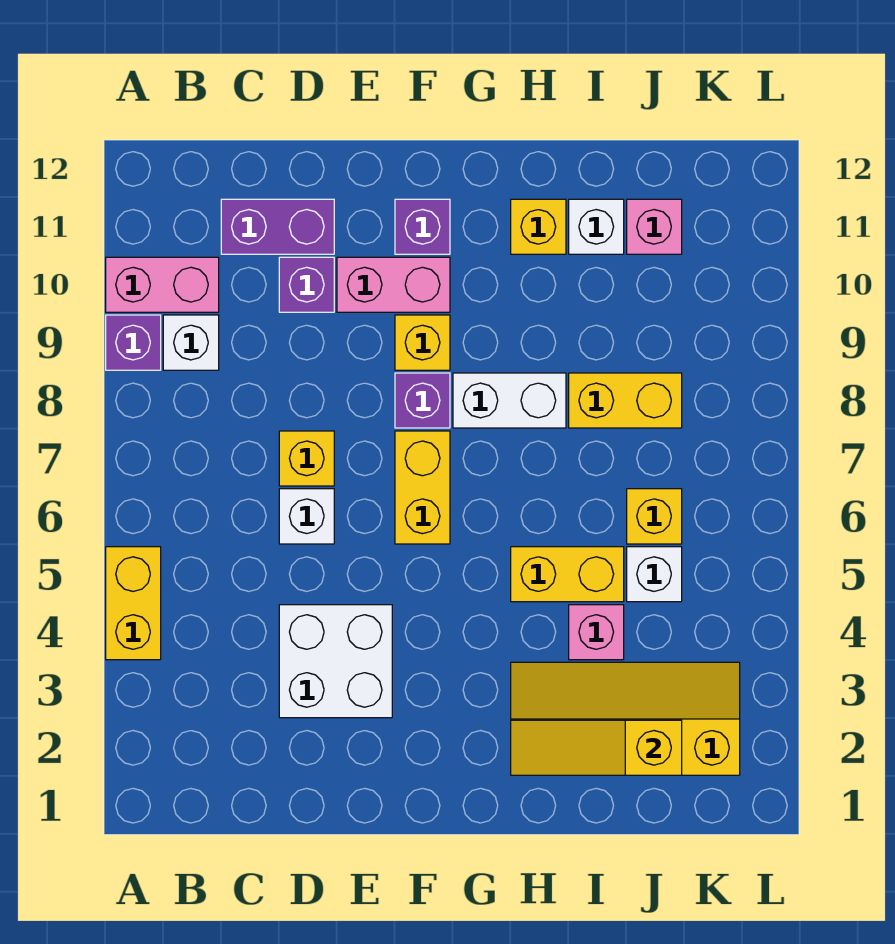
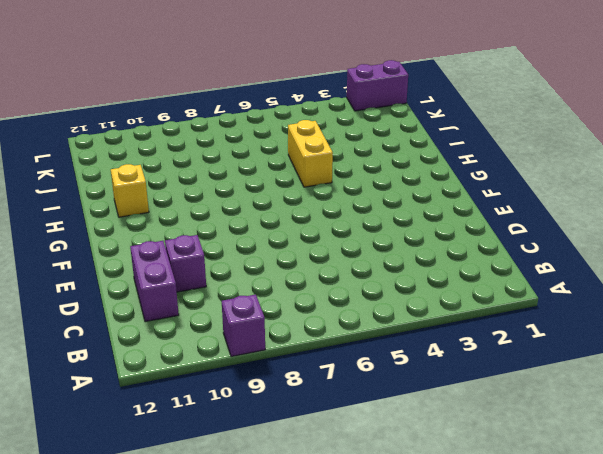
purple brick L1:L2 level 1 -> none
none -> yellow brick A4:A5 level 1
none -> pink brick A10:B10 level 1
none -> white brick B9 level 1

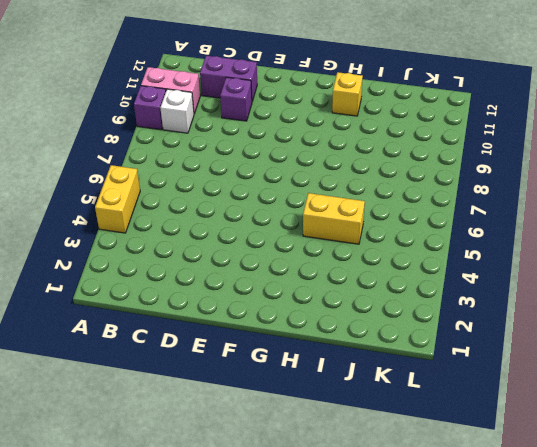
none -> white brick D3:E4 level 1
none -> white brick D6 level 1
none -> yellow brick D7 level 1

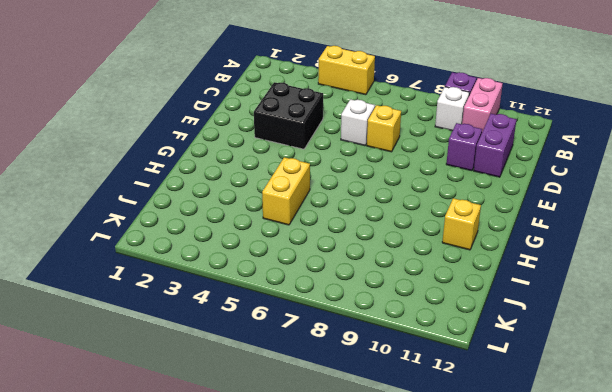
black brick D3:E4 level 1 -> white brick D3:E4 level 1
none -> pink brick E10:F10 level 1
none -> yellow brick F6:F7 level 1
none -> purple brick F8 level 1

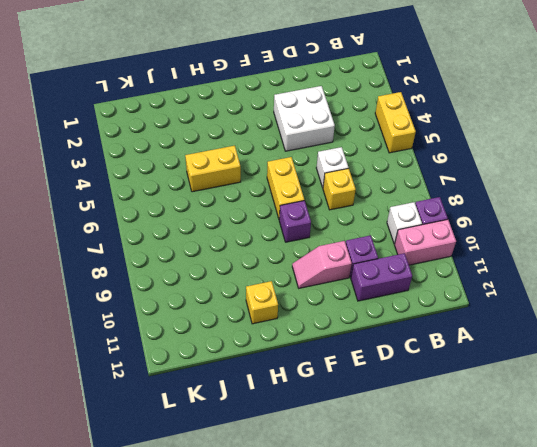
pink slope E10:F10 level 1 top E -> pink brick E10:F10 level 1
none -> yellow brick F9 level 1
none -> purple brick F11 level 1
none -> white brick G8:H8 level 1

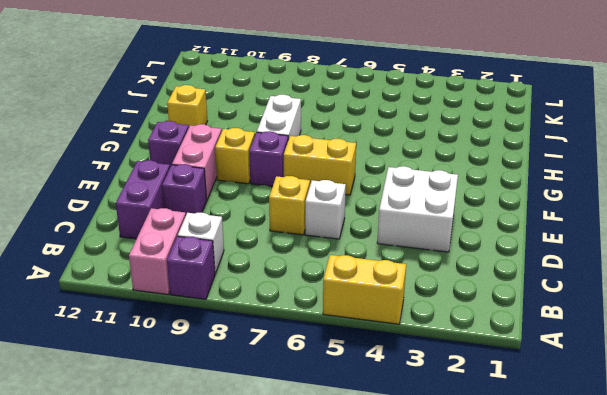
none -> yellow slope H2:K3 level 1 top 2
none -> yellow brick H5:I5 level 1
none -> pink brick I4 level 1

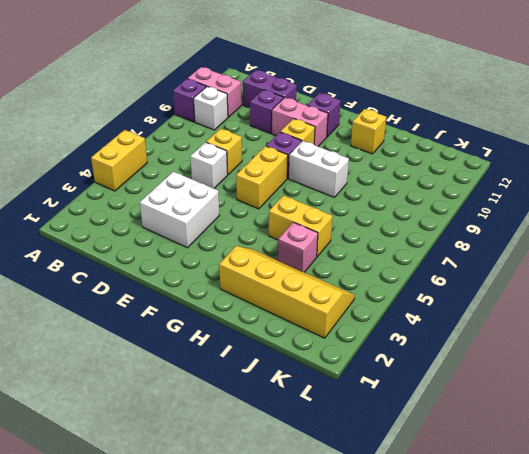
none -> yellow brick I8:J8 level 1
none -> white brick I11 level 1
none -> white brick J5 level 1

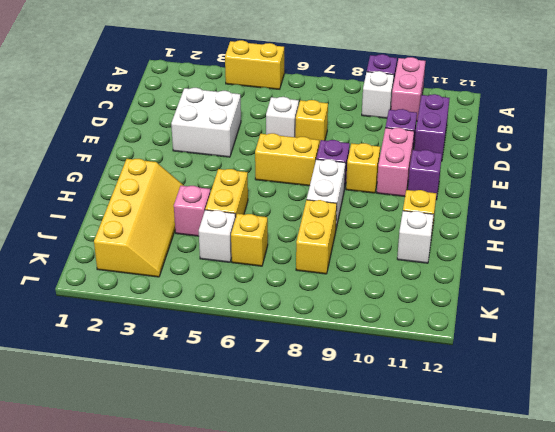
none -> pink brick J11 level 1
none -> yellow slope H2:J2 level 2 top J

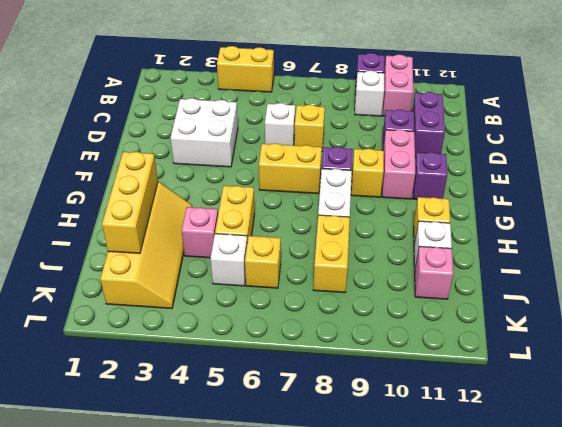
yellow brick H2:J2 level 2 -> yellow slope H2:J2 level 2 top J

